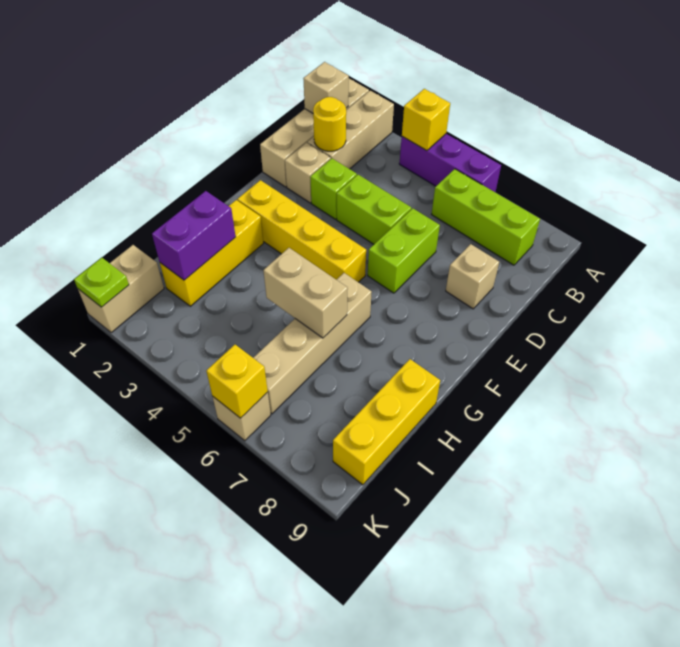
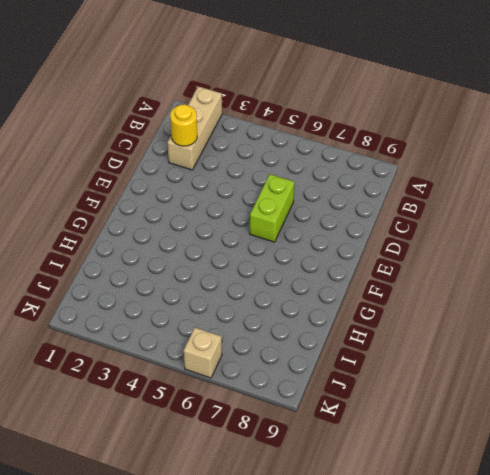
none -> tan brick A1:D1 level 1
none -> purple brick A4:A6 level 1
none -> lime brick B6:B8 level 1

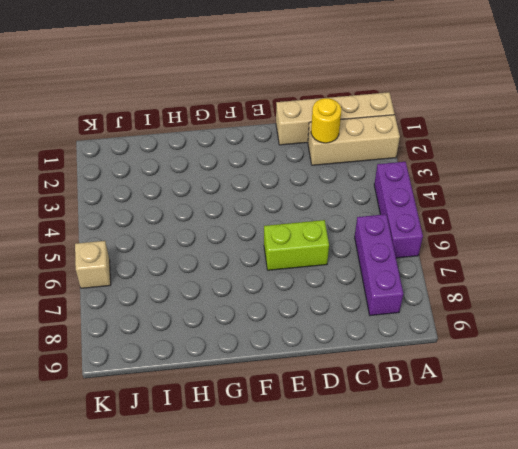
purple brick B6:B8 level 1 -> lime brick B6:B8 level 1
none -> tan brick D2 level 1
none -> lime brick D3 level 1
none -> lime brick D4:D5 level 1

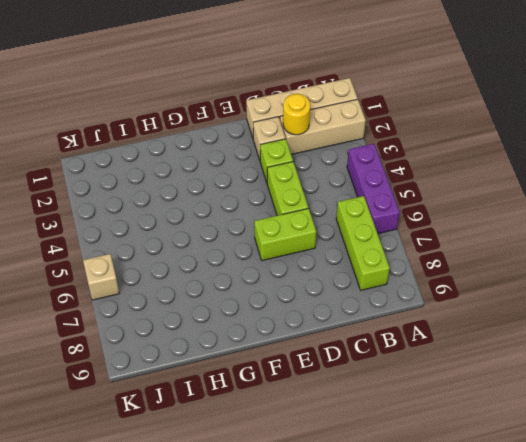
none -> tan brick D8 level 1
none -> yellow brick F2:F5 level 1
none -> yellow brick G2:I2 level 1

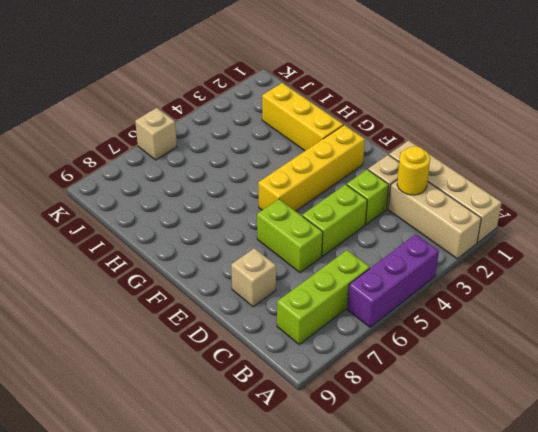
none -> tan brick G6:J6 level 1
none -> yellow brick H9:J9 level 1
none -> tan brick J1:K1 level 1

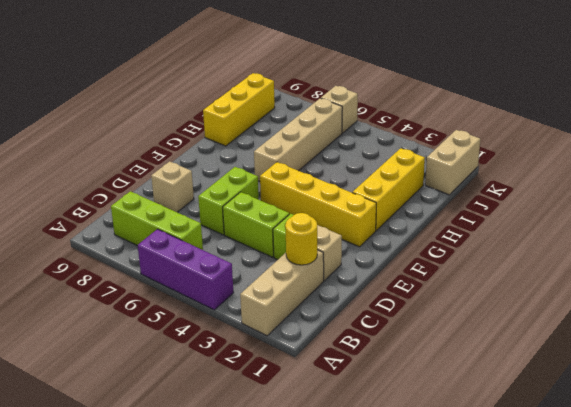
none -> tan brick A1:D1 level 1
none -> yellow brick A4 level 2
none -> tan brick B1 level 2

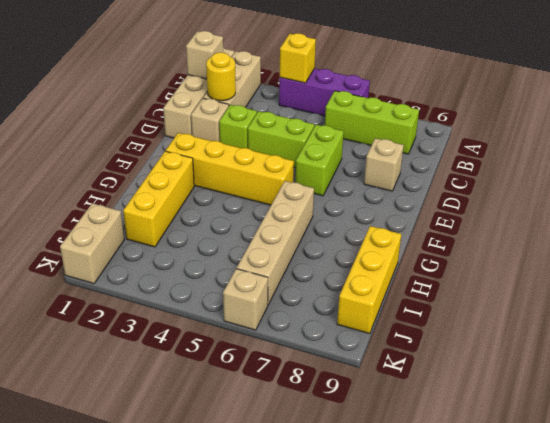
none -> purple brick H2:I2 level 2
none -> tan brick H5:H6 level 2
none -> lime plate K1 level 2

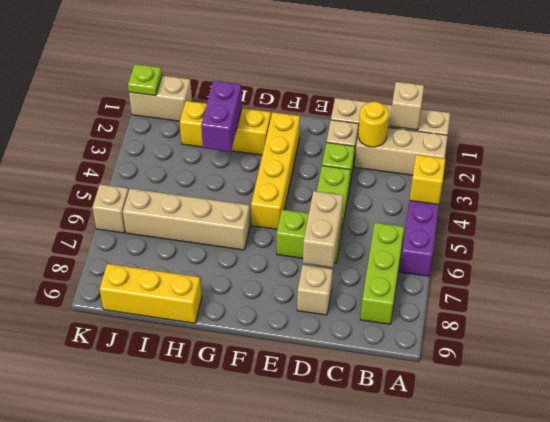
tan brick D6:D7 level 2 -> tan brick H5:H6 level 2
purple brick H2:H3 level 2 -> purple brick H2:I2 level 2
none -> yellow brick K6 level 2

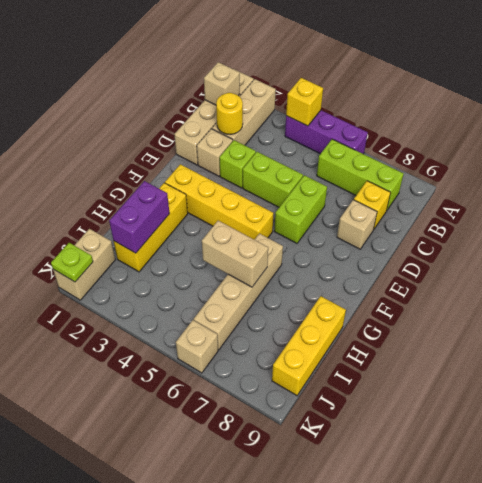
yellow brick C8 level 1 -> yellow brick K6 level 2

